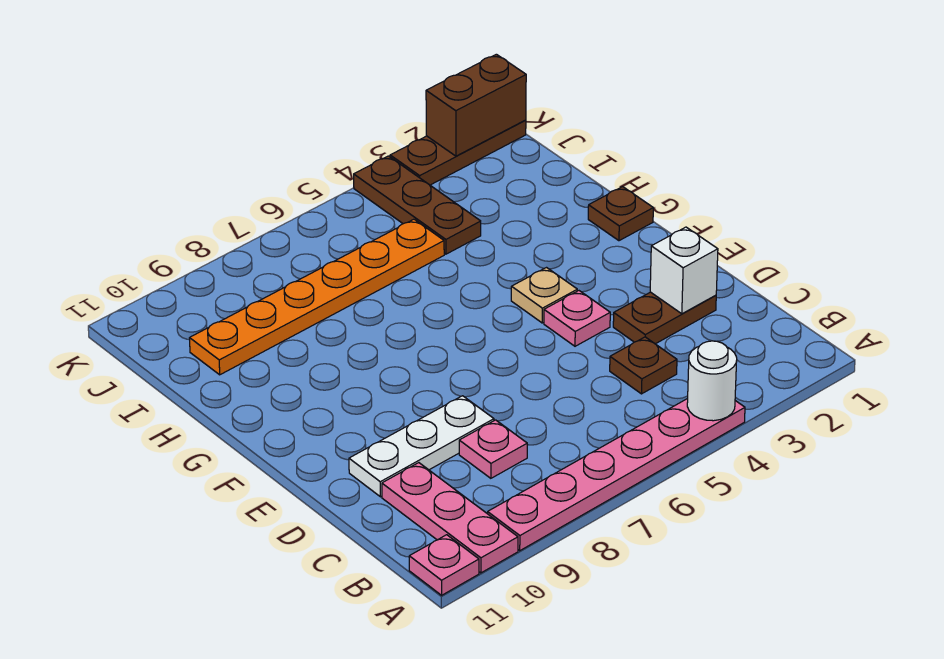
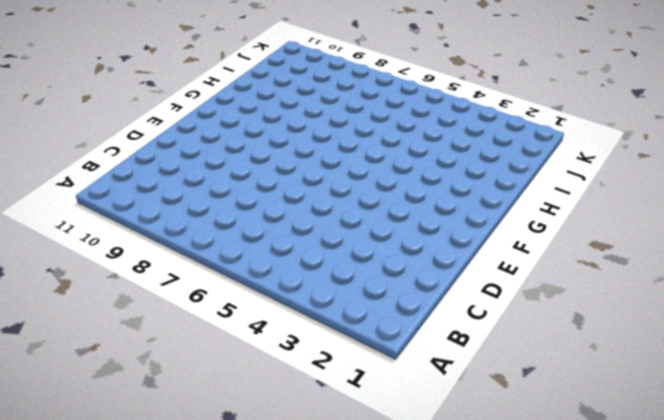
none -> pink plate A4:A9 level 1
none -> pink plate A10:C10 level 1
none -> pink plate A11 level 1

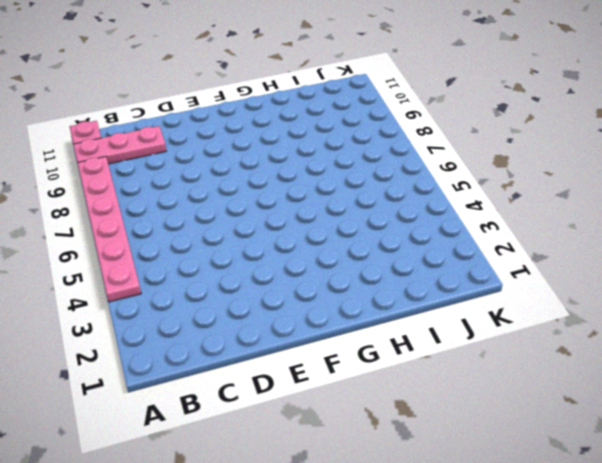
none -> brown plate C4 level 1
none -> pink plate C8 level 1
none -> brown plate D2:D3 level 1

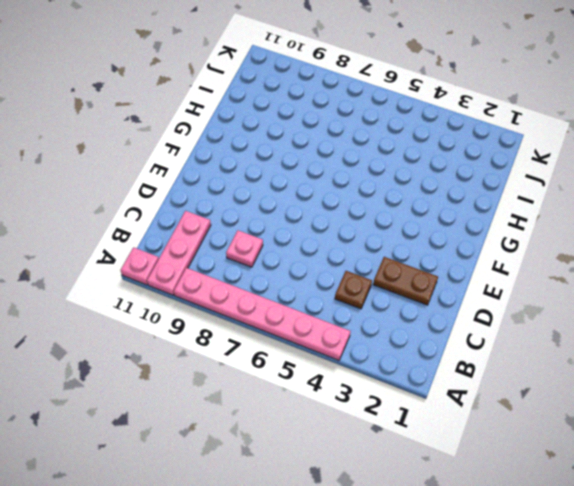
none -> white plate D8:D10 level 1
none -> pink plate E4 level 1
none -> tan plate F4 level 1

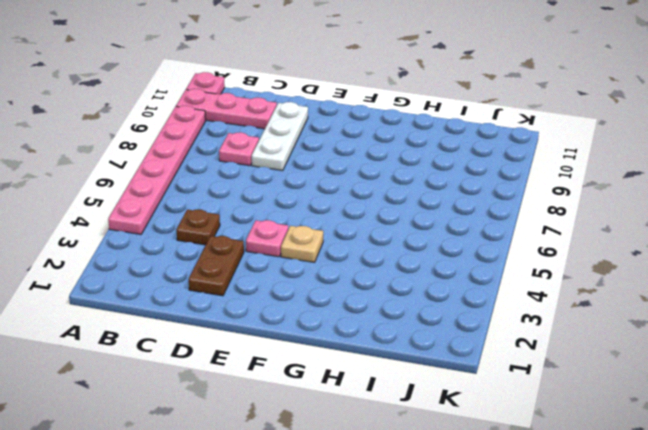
none -> brown plate G1 level 1
none -> brown plate I4:K4 level 1
none -> orange plate I5:I10 level 1

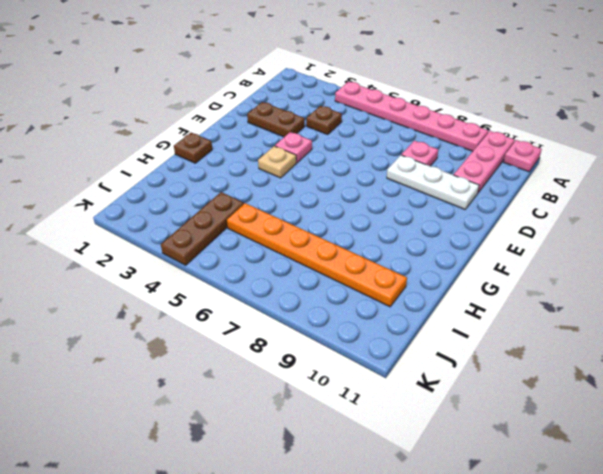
none -> brown plate K1:K3 level 1
none -> white round brick A4 level 2
none -> white brick D2 level 2

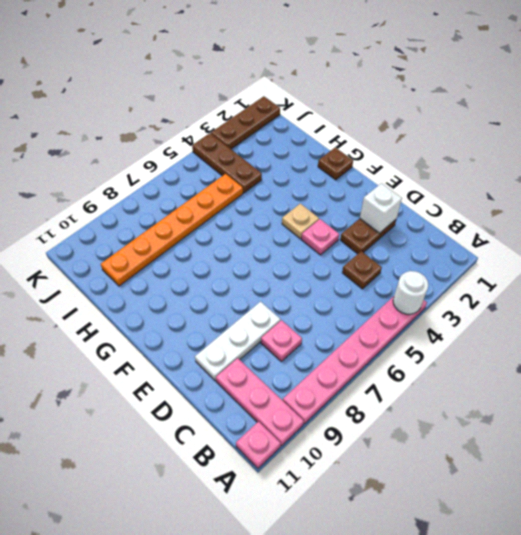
none -> brown brick K1:K2 level 2

